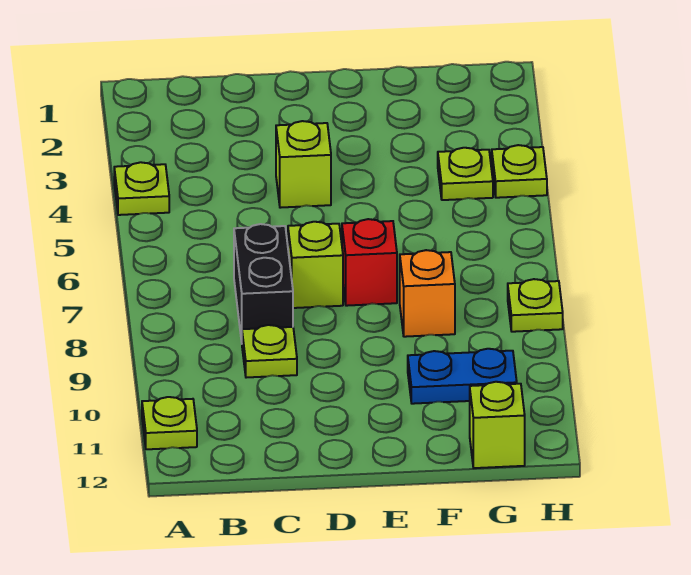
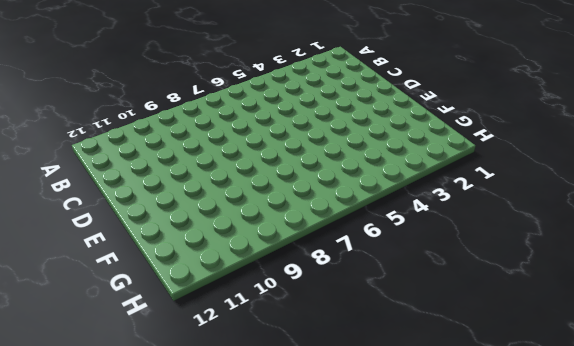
none -> lime plate A4 level 1
none -> lime plate A11 level 1
none -> black brick C7:C8 level 1

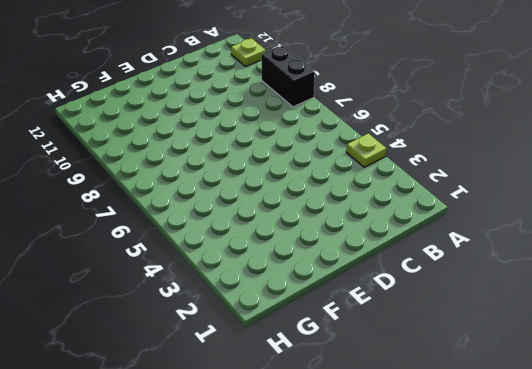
black brick A8:A9 level 1 -> black brick C7:C8 level 1
none -> lime plate C9 level 1
none -> lime brick D4 level 1
none -> lime brick D7 level 1

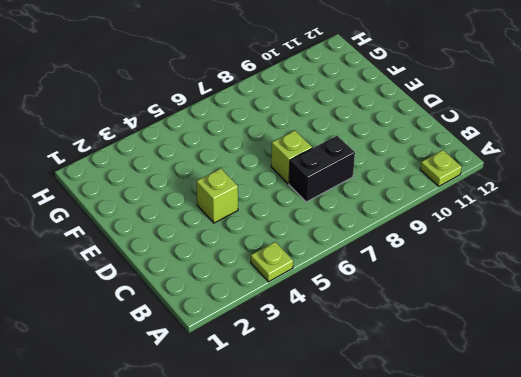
none -> lime plate C9 level 1
none -> red brick E7 level 1
none -> orange brick F8 level 1

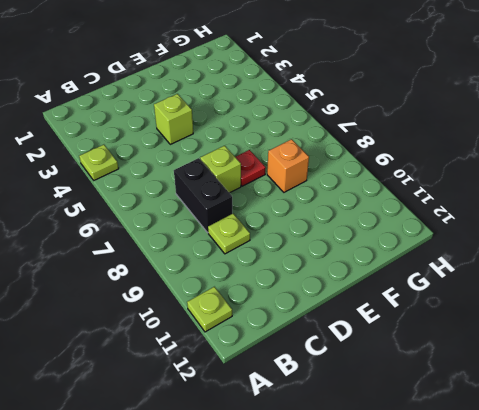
red plate E7 level 1 -> red brick E7 level 1
none -> blue plate F10:G10 level 1
none -> lime plate G4 level 1
none -> lime brick G12 level 1

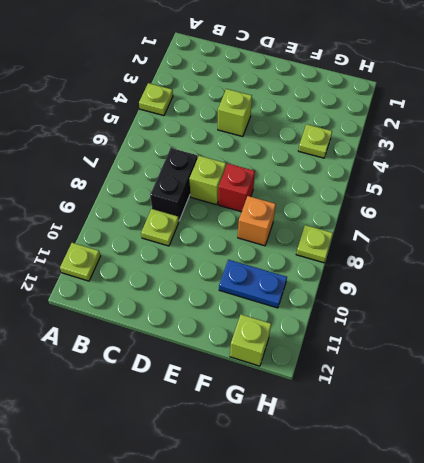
none -> lime plate H4 level 1

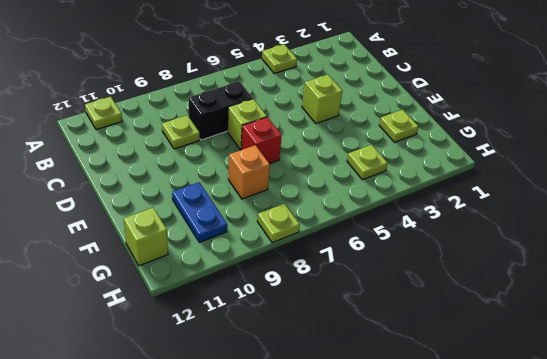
lime plate F2 level 1 -> lime plate H4 level 1

